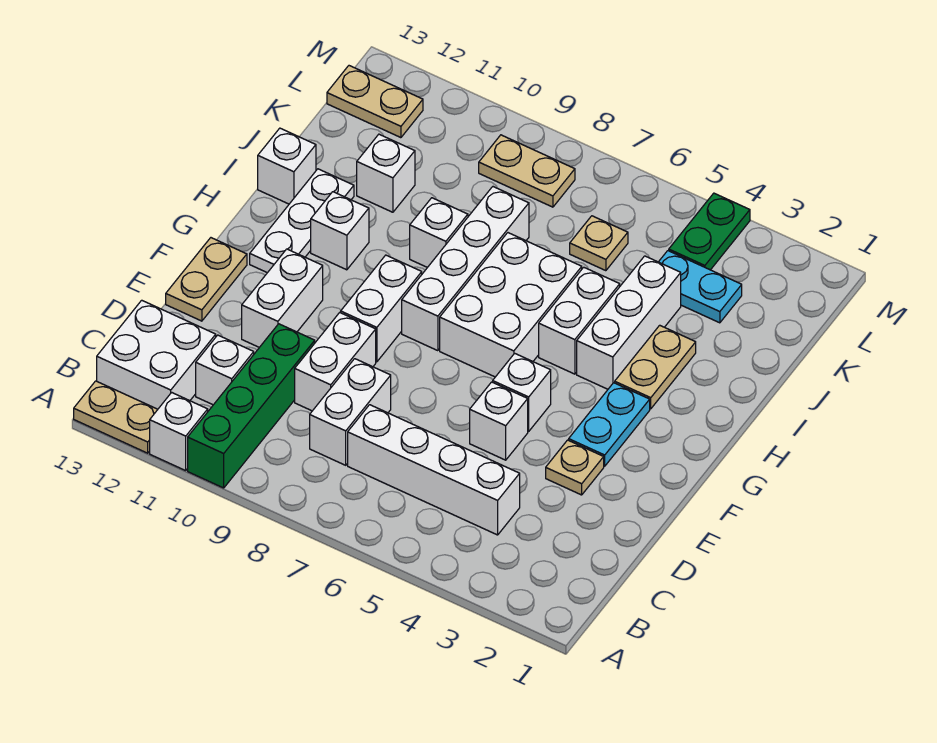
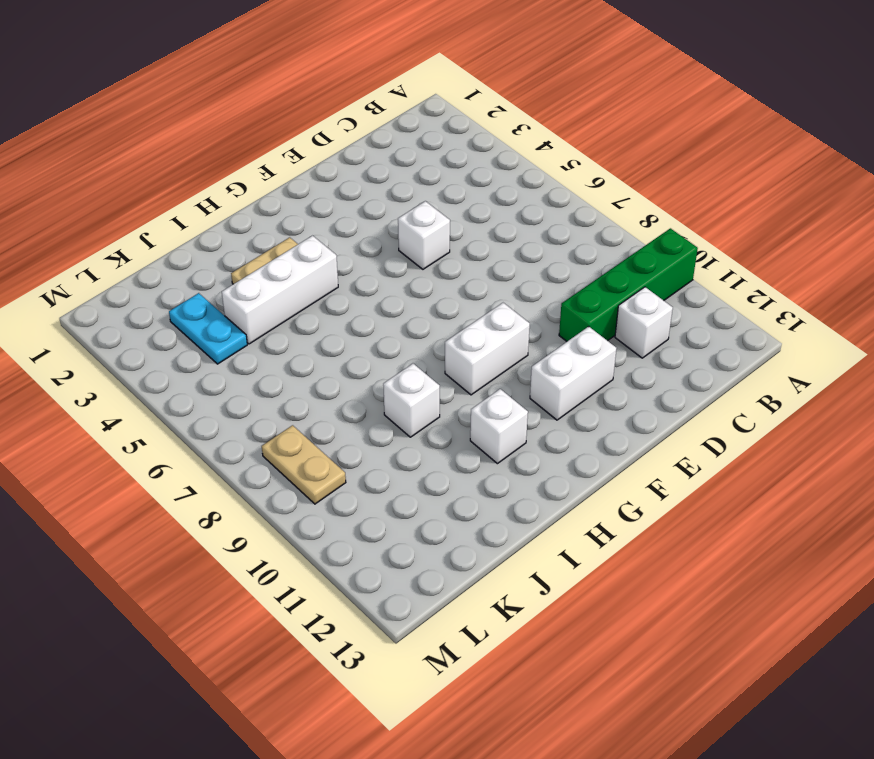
none -> white brick A11 level 1
none -> tan plate A12:A13 level 1
none -> white brick B12:C13 level 1
none -> white brick C4:C7 level 1

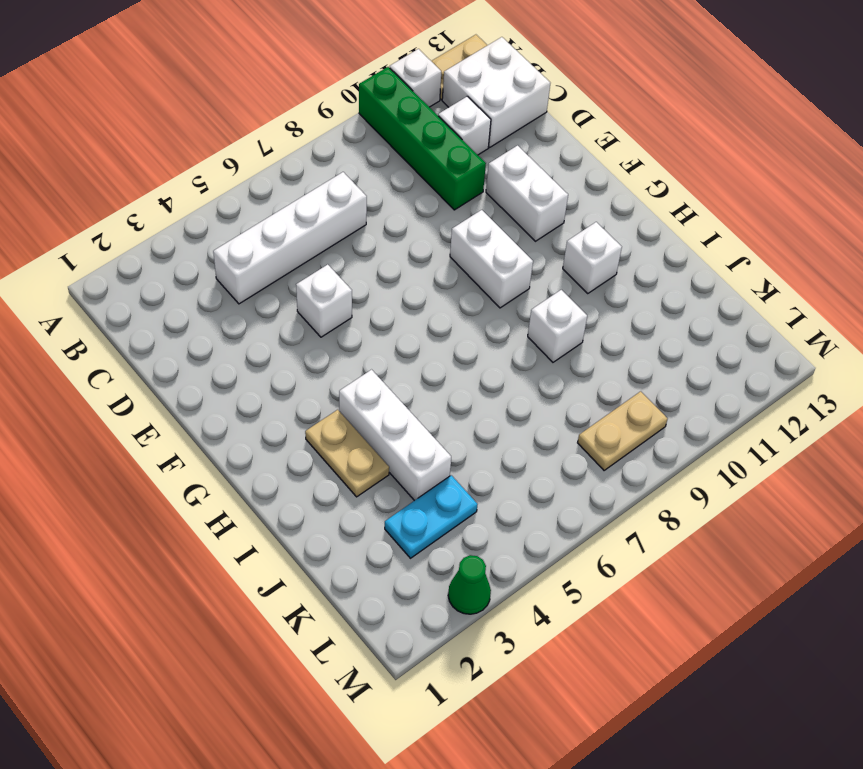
green cone M3 level 1 -> none
none -> white brick C8:D8 level 1
none -> white brick D9:E9 level 1
none -> tan plate E3 level 1
none -> tan plate E13:F13 level 1

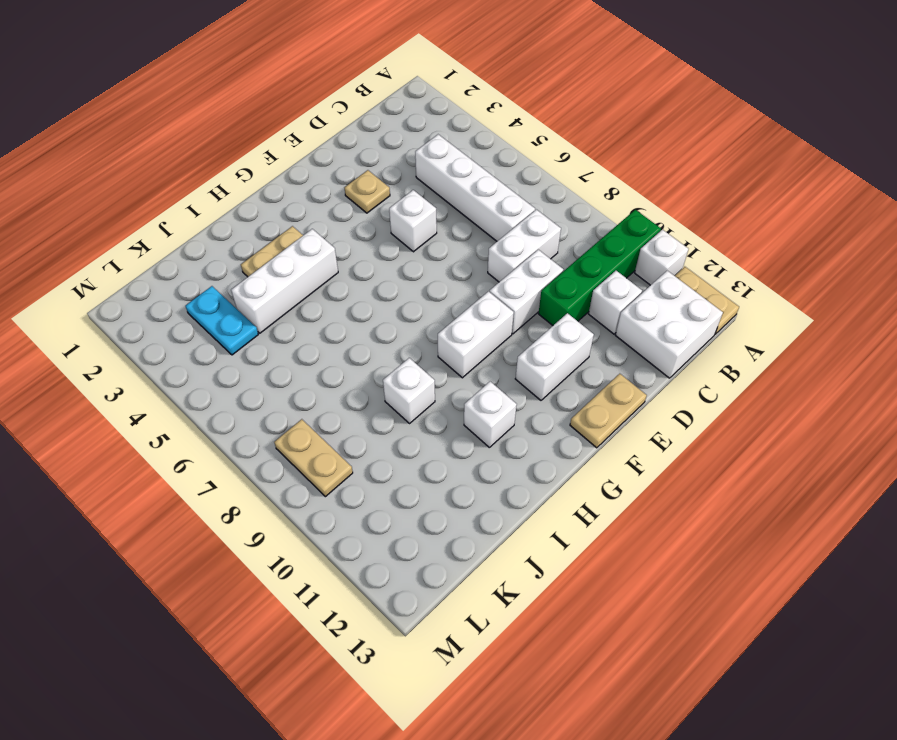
none -> cyan plate F3:G3 level 1
none -> white brick F5 level 1
none -> white brick G6:I7 level 1
none -> white brick G8:J8 level 1

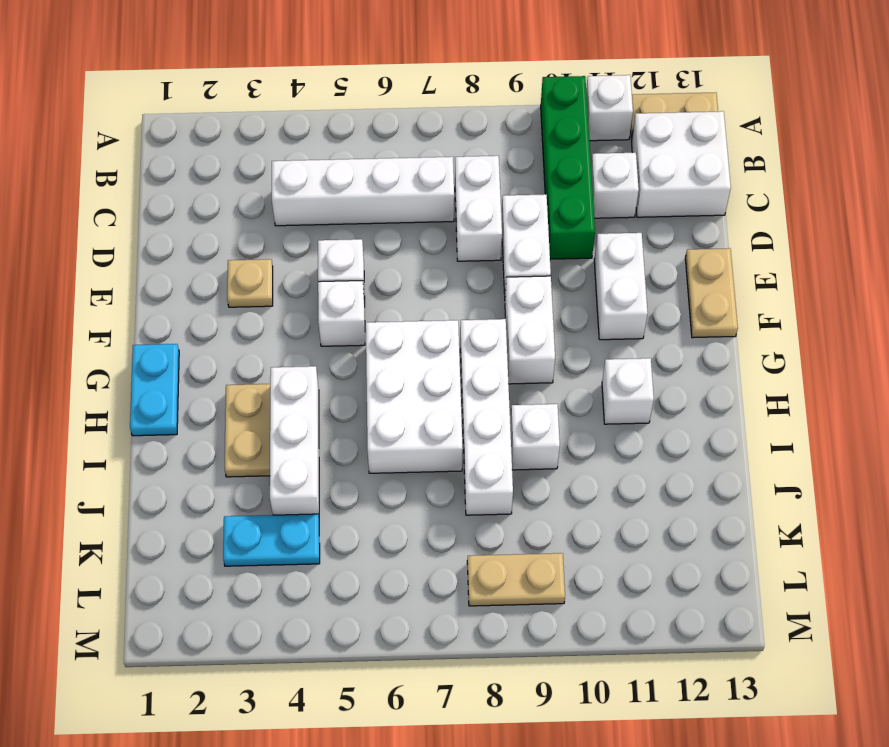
cyan plate G1:H1 level 1 -> cyan plate F3:G3 level 1
none -> white plate G12:I12 level 1
none -> white brick H5:I5 level 1
none -> white brick I13 level 1
none -> white brick J11 level 1

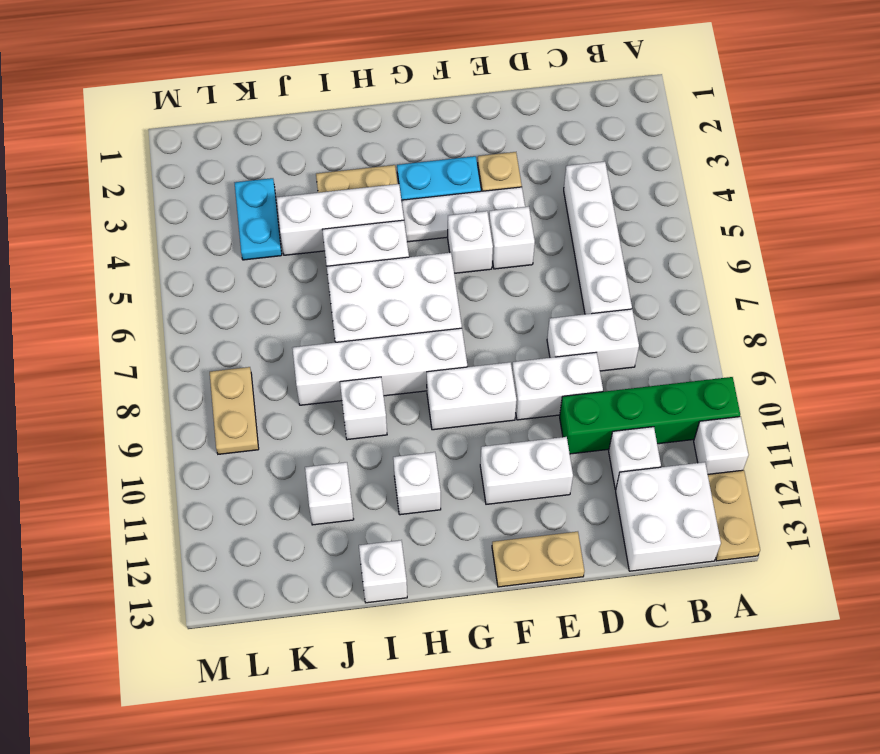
white plate E4:G4 level 1 -> white plate G12:I12 level 1
none -> tan plate K6 level 1
none -> green plate L4:M4 level 1
none -> tan plate L12:L13 level 1

